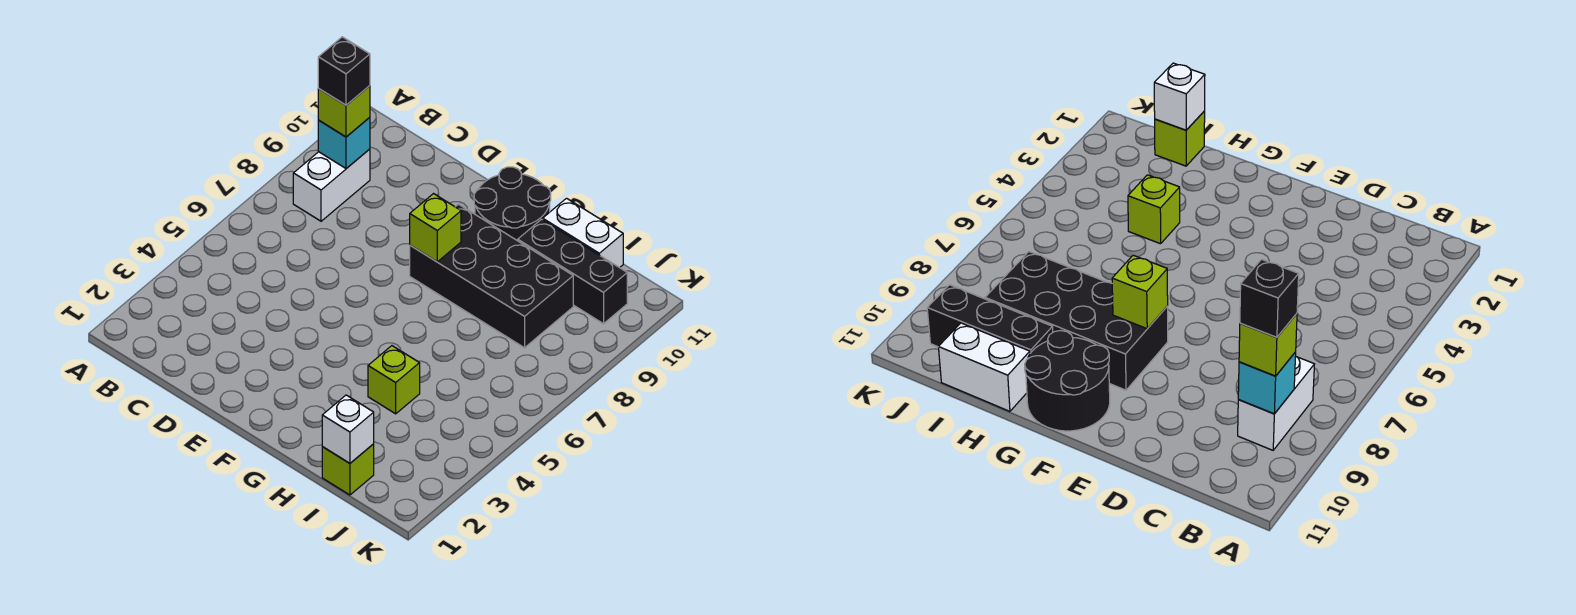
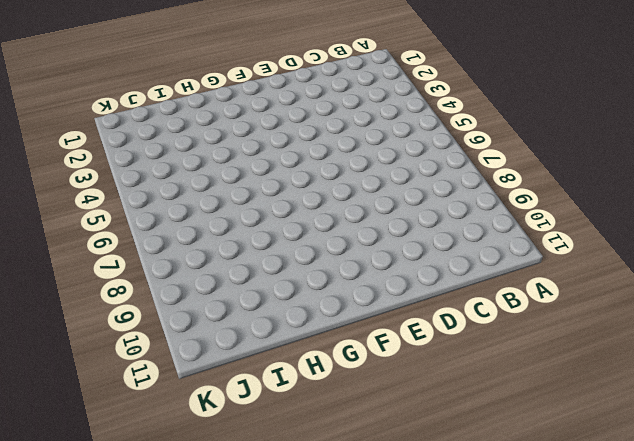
none -> white brick B8:B9 level 1
none -> black brick F8:I9 level 1
none -> black round brick F10:G11 level 1

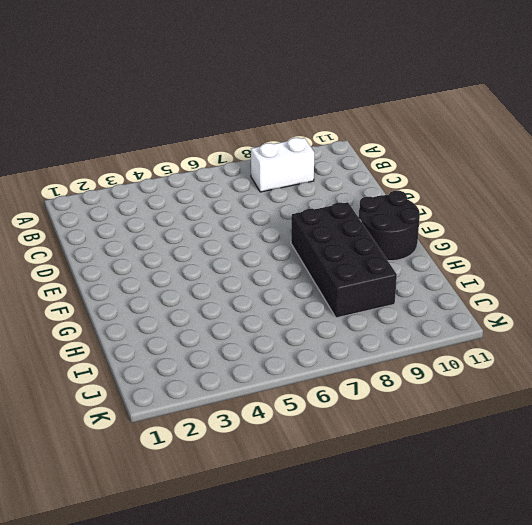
none -> lime brick H4 level 1
none -> black brick H10:J10 level 1
none -> white brick H11:I11 level 1

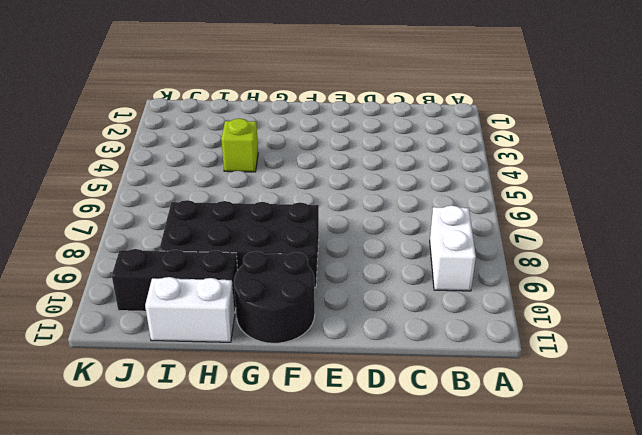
none -> lime brick I1 level 1
none -> cyan brick B9 level 2
none -> lime brick F8 level 2

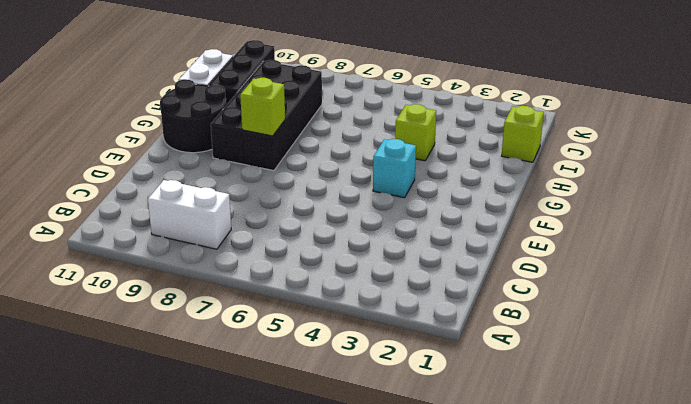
cyan brick F4 level 1 -> cyan brick B9 level 2
none -> white brick I1 level 2
none -> lime brick B9 level 3
none -> black brick B9 level 4

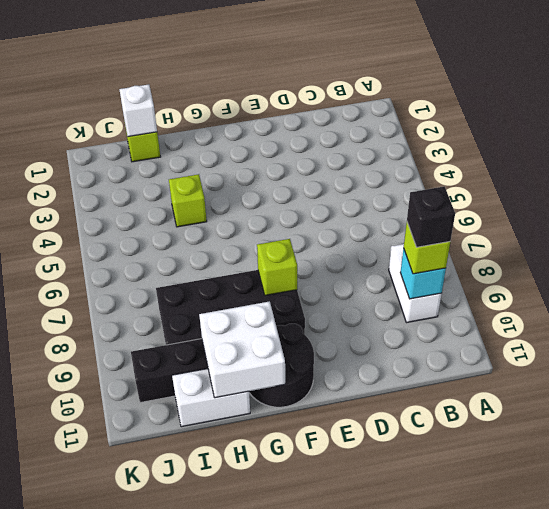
white brick G10:H11 level 2 -> none

